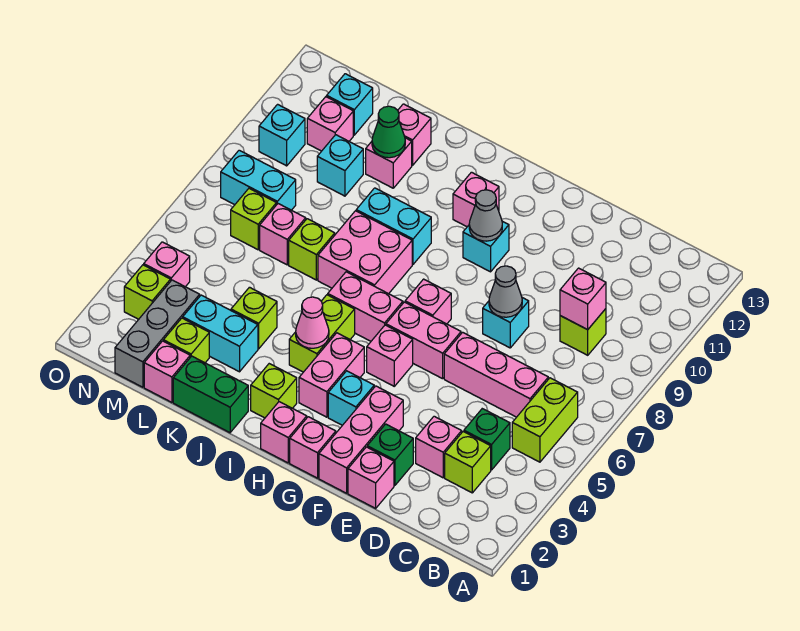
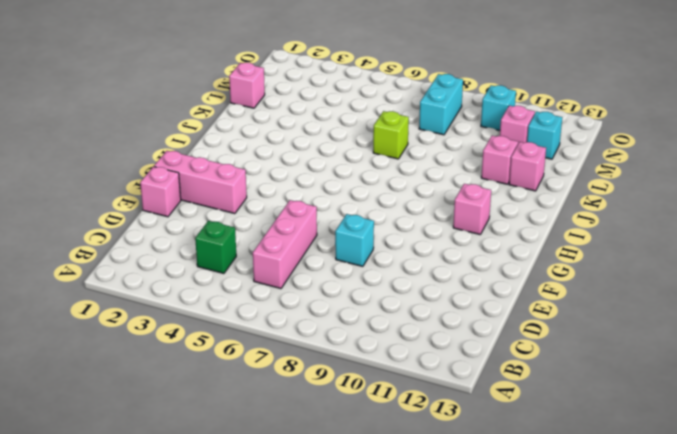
none -> lime brick B5:B6 level 1
none -> lime brick C3 level 1
none -> lime brick C9 level 1
none -> pink brick D3 level 1

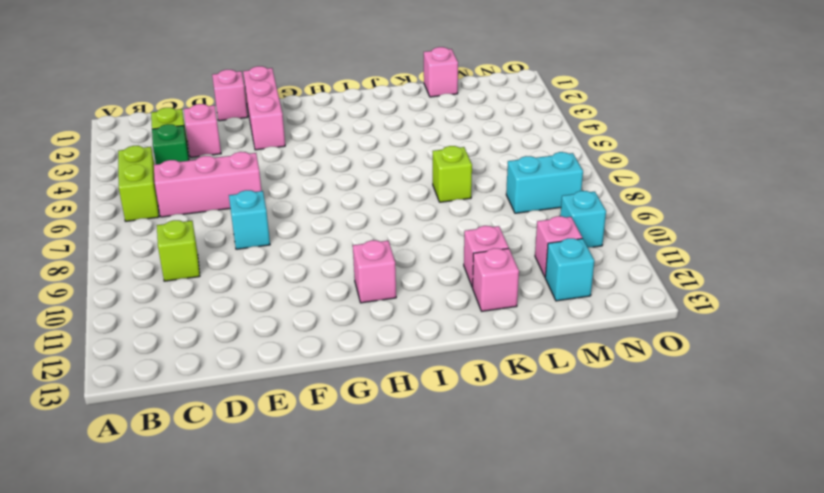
none -> green brick E2 level 1
none -> pink brick F6:G6 level 1
none -> pink brick G1 level 1
none -> cyan brick G3 level 1

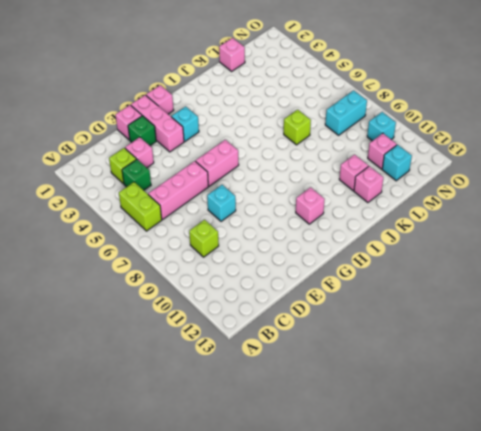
none -> pink brick G5 level 1
none -> pink brick G7 level 1
none -> cyan brick G10 level 1
none -> pink brick H1 level 1

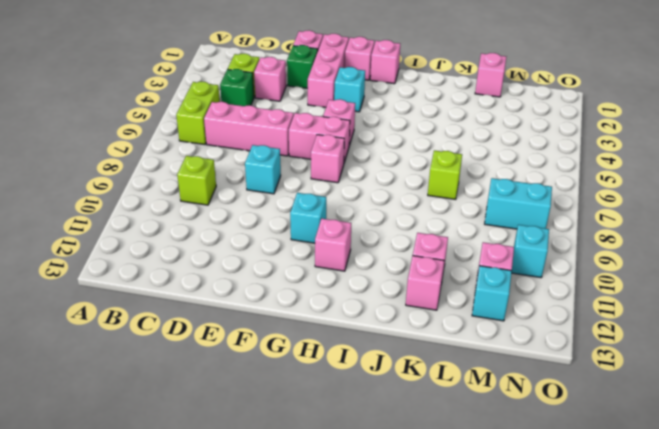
none -> pink brick H3:H4 level 1
none -> pink brick H6:I6 level 1
none -> lime brick I2 level 1
none -> lime brick I4:I5 level 1

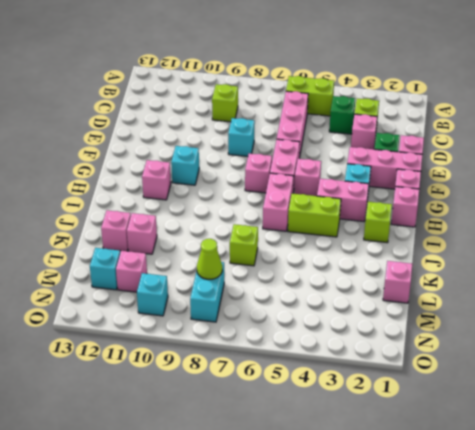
lime cone M8 level 2 -> none
none -> pink brick I7:J8 level 1
none -> cyan brick I9:J9 level 1
none -> green brick J1:K1 level 1
none -> cyan brick K3:L3 level 1

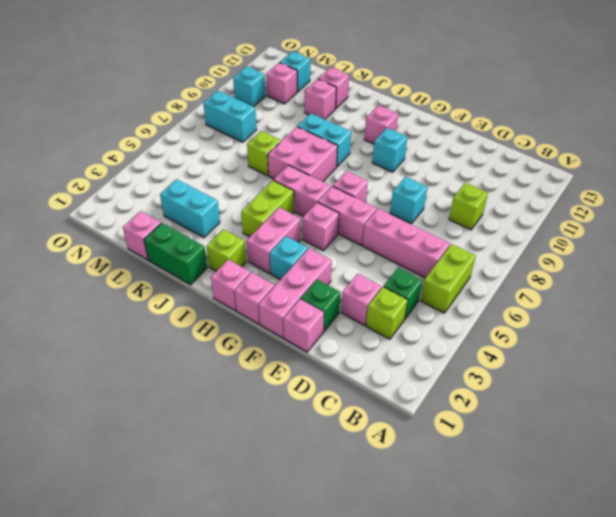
none -> lime brick K4 level 1
none -> lime brick L2 level 1
none -> pink brick L7 level 1
none -> cyan brick L10 level 1

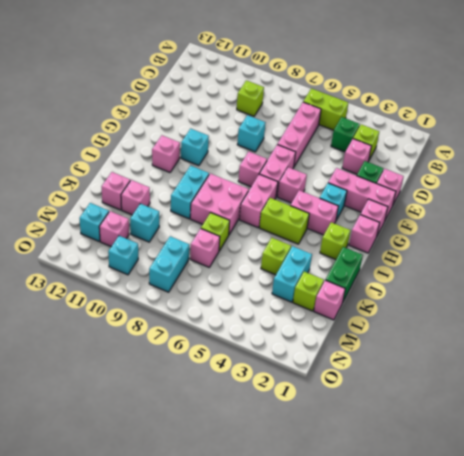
none -> grey brick M1:M3 level 1
none -> lime brick M7 level 1
none -> lime brick N3 level 1
none -> pink brick N4 level 1

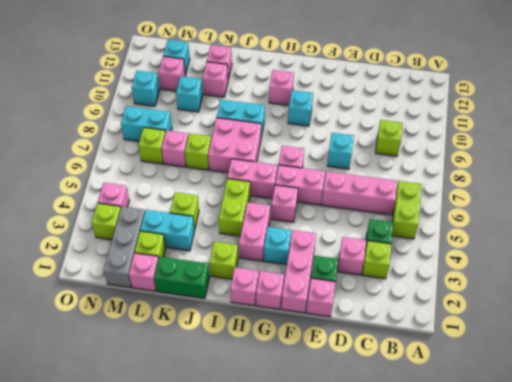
none -> pink brick C9 level 2
none -> grey cone E8 level 2
none -> grey cone G10 level 2
none -> pink cone I4 level 2

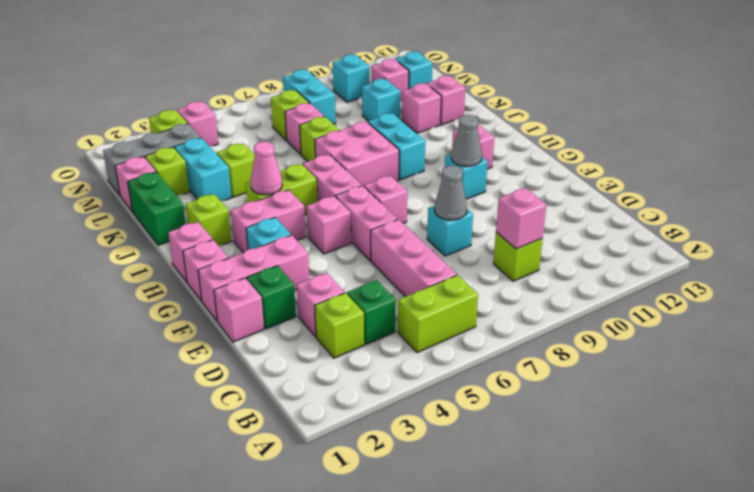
none -> green cone K11 level 2

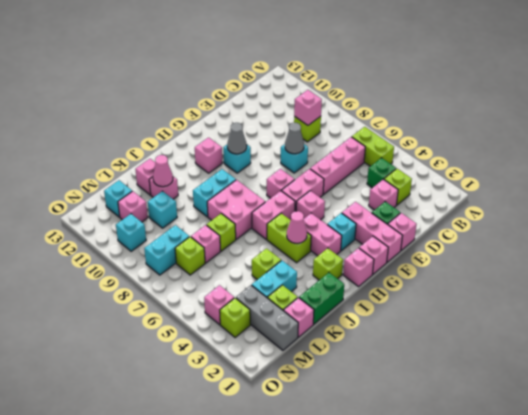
pink cone K11 level 2 -> green cone K11 level 2

